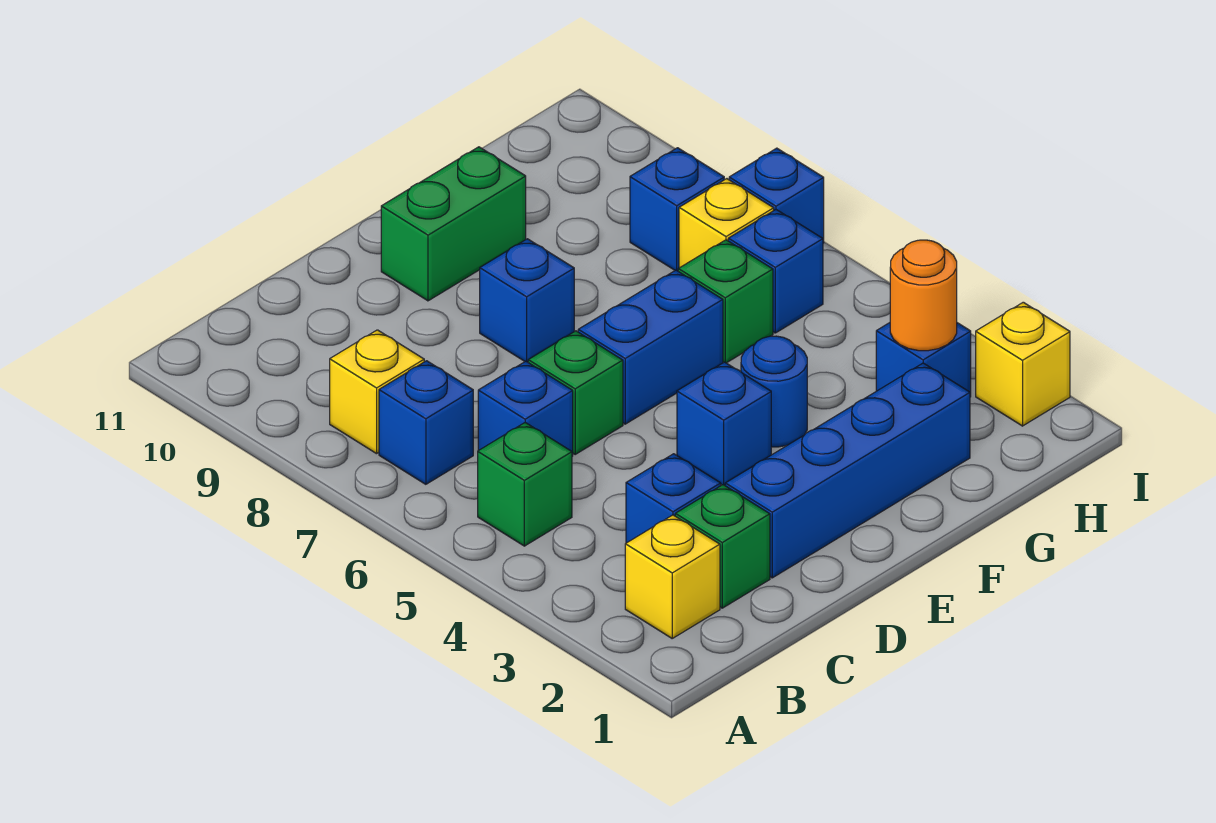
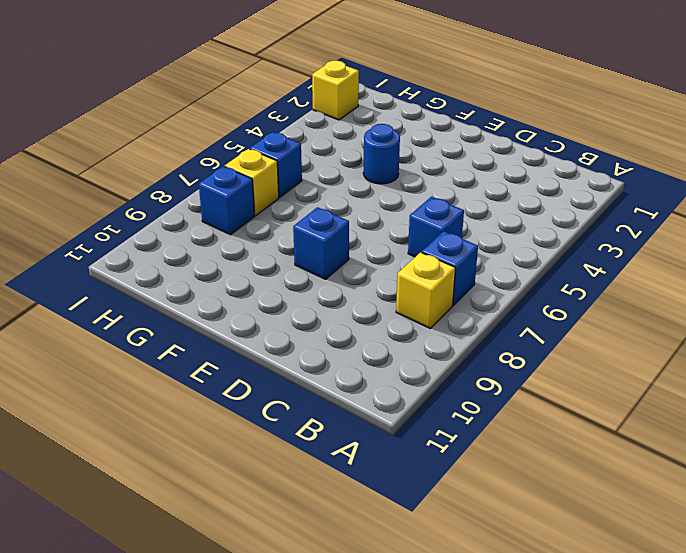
none -> yellow brick B2 level 1
none -> green brick B5 level 1
none -> green brick C2 level 1

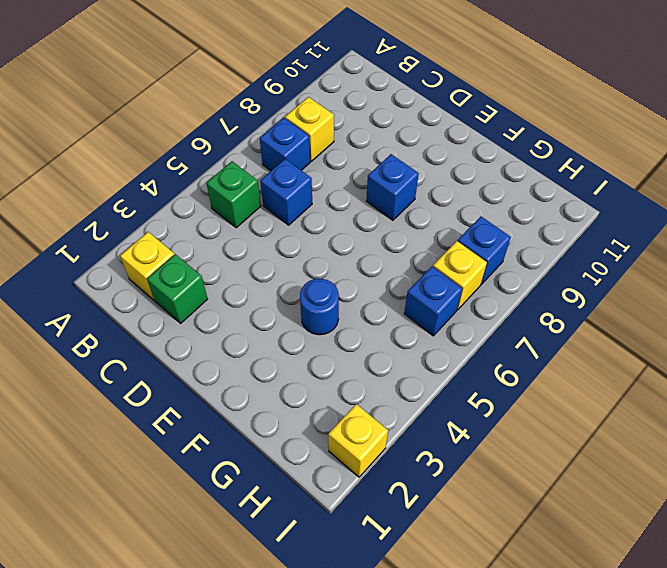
none -> blue brick C3 level 1
none -> blue brick D2:G2 level 1
none -> green brick D6 level 1

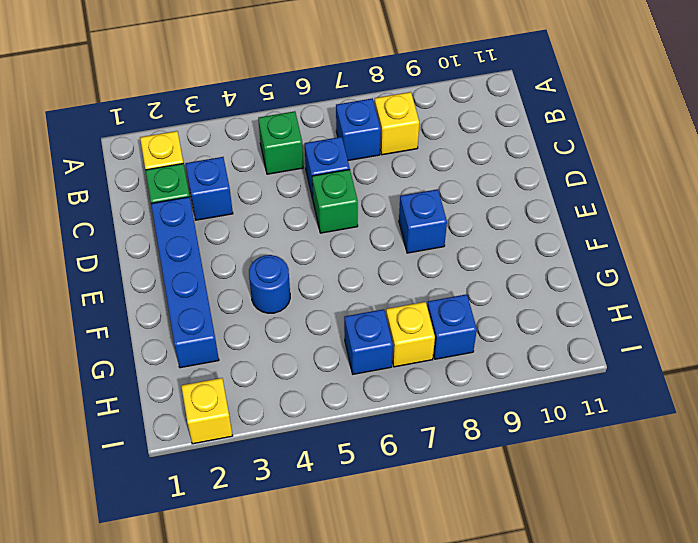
none -> blue brick E4 level 1
none -> blue brick E6:F6 level 1
none -> green brick E10:F10 level 1

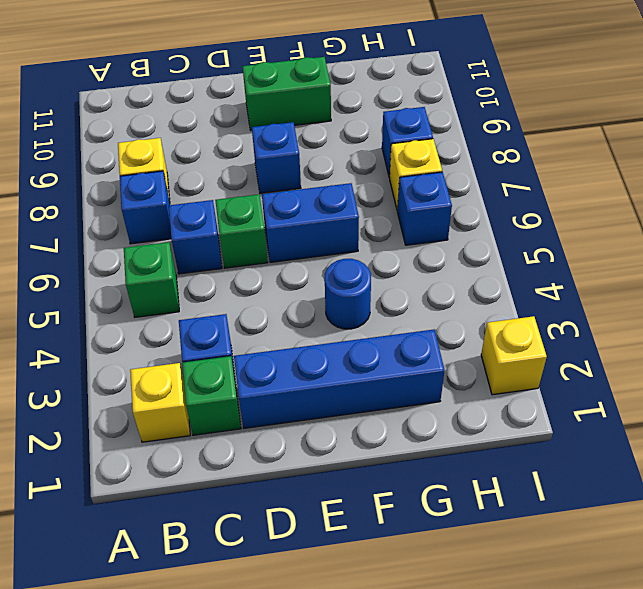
none -> blue brick E4 level 1
none -> green brick G6 level 1
none -> blue brick H3 level 1

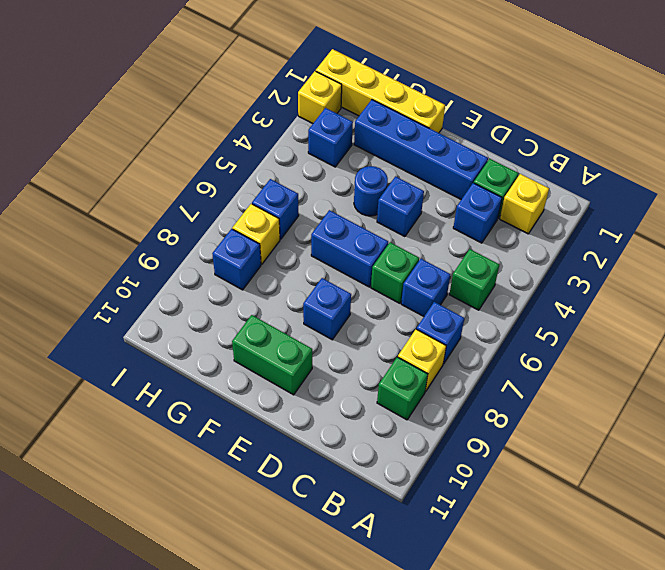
green brick B9 level 1 -> green brick G6 level 1
yellow brick F1:I1 level 1 -> none
none -> blue brick I7 level 1
none -> orange round brick H3 level 2

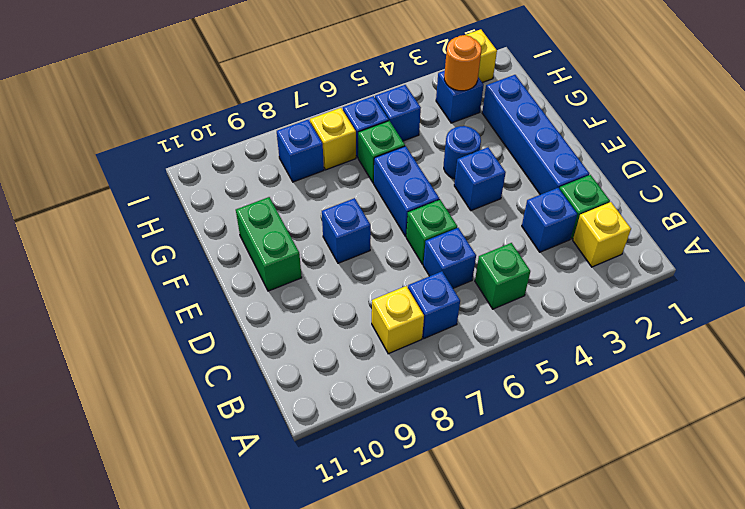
blue brick H5 level 1 -> blue brick I7 level 1

